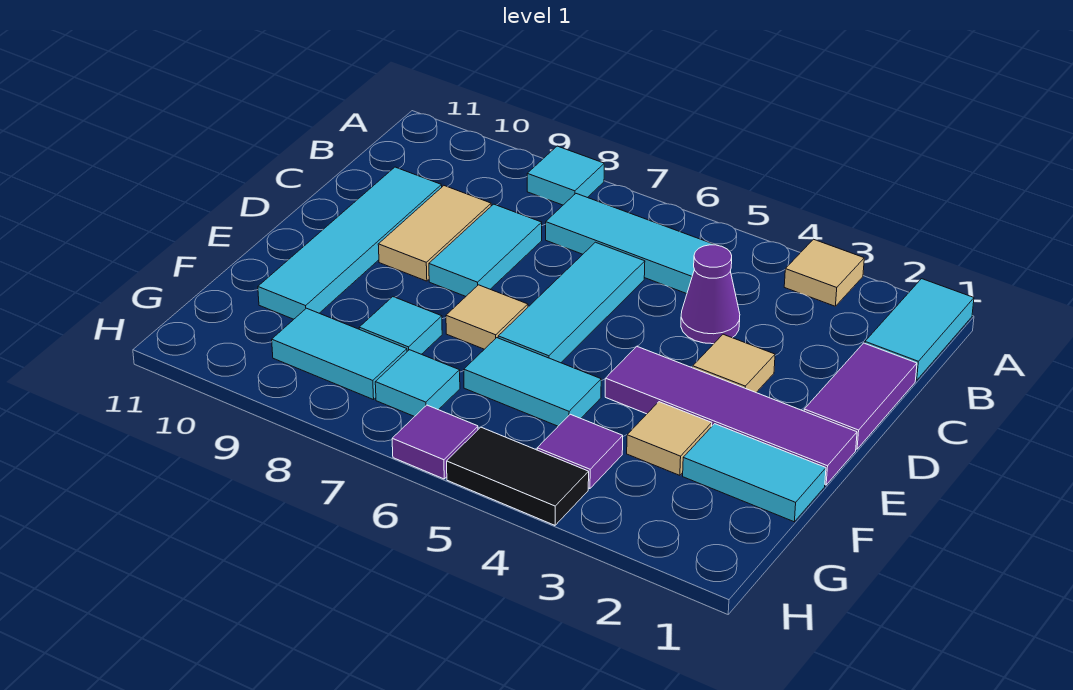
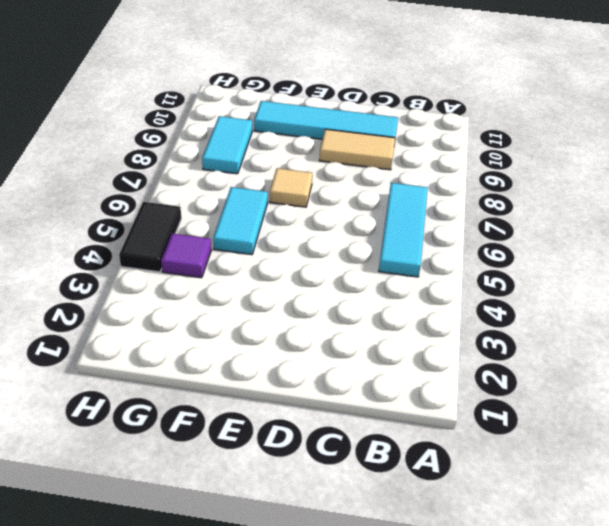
none -> cyan tile A1:B1 level 1
none -> tan tile A3 level 1
none -> cyan tile A8 level 1

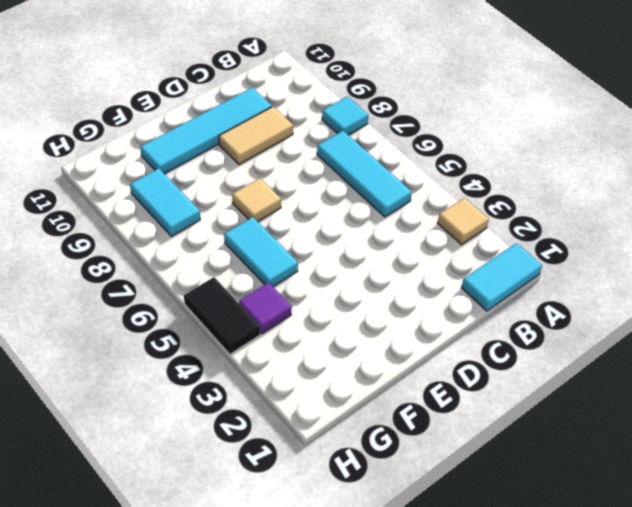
none -> purple tile C1:D1 level 1
none -> purple cone C4 level 1
none -> cyan tile C6:E6 level 1

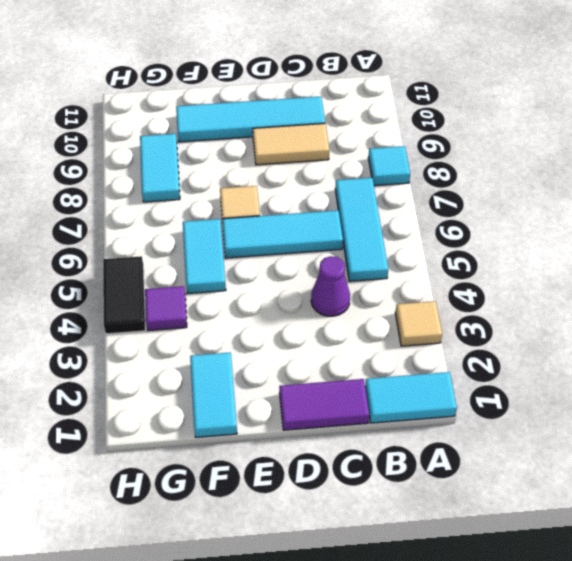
none -> cyan tile C8:D8 level 1
none -> tan tile D3 level 1
none -> purple tile E1:E4 level 1

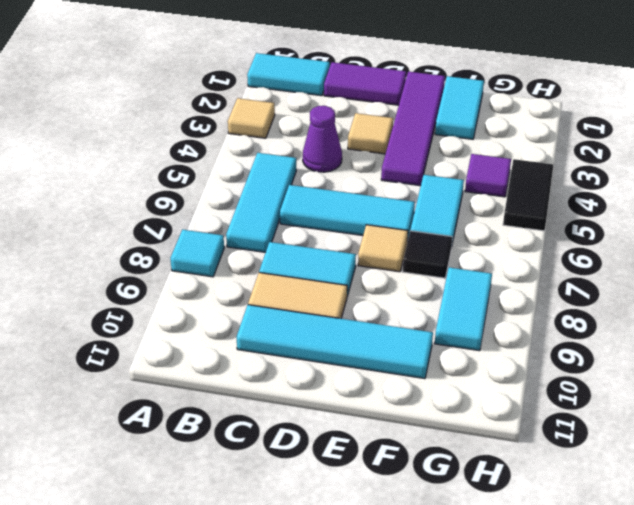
black tile F7 level 1 -> none
none -> tan tile F3 level 1
none -> cyan tile F8 level 1
none -> cyan tile G7 level 1

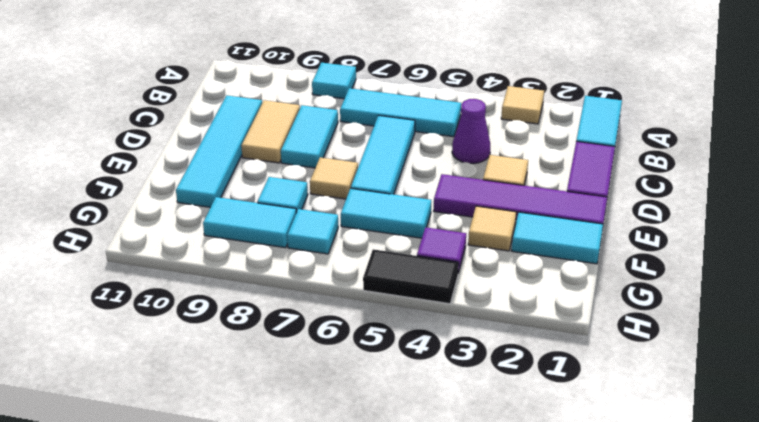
none -> purple tile H6 level 1

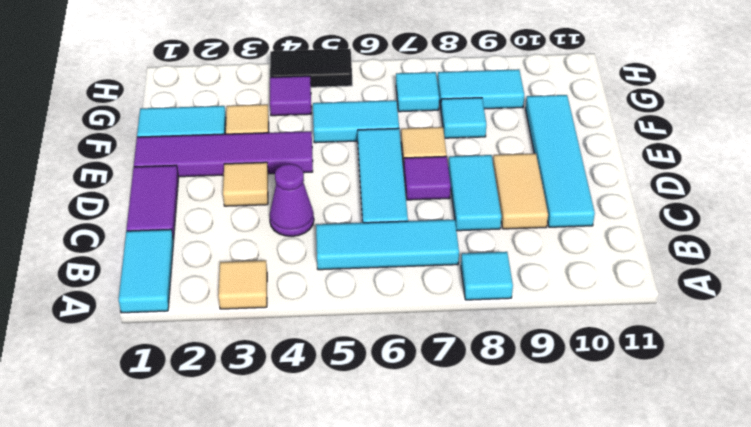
purple tile D7 level 1 -> purple tile H6 level 1

